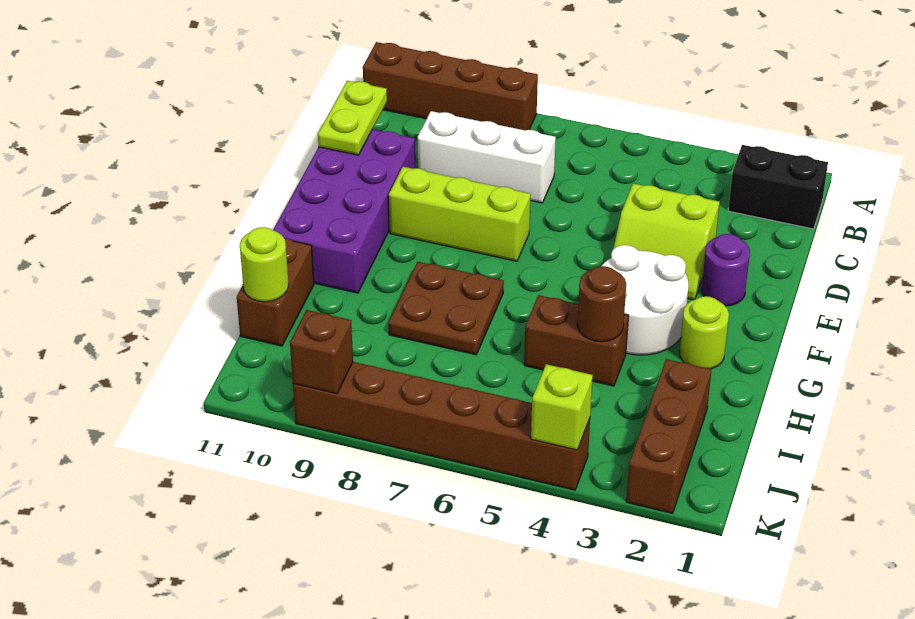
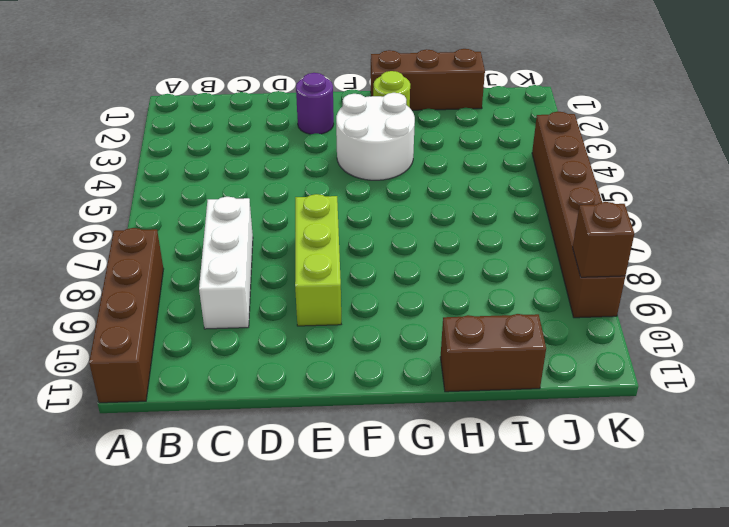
brown brick G1:I1 level 1 -> brown brick I2:K2 level 1
none -> black brick B1:B2 level 1
none -> lime slope D3:E4 level 1 top D
none -> purple brick D10:G11 level 1

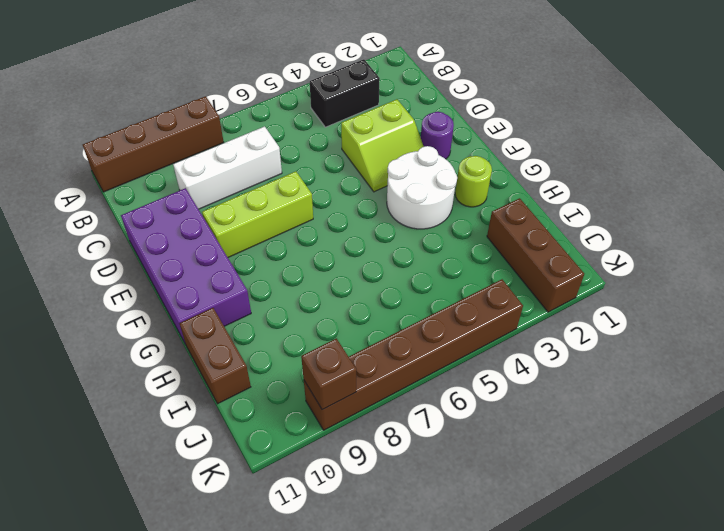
black brick B3:B4 level 1 -> black brick B1:B2 level 1
none -> brown plate G7:H8 level 1
none -> brown brick H4:H5 level 1
none -> lime plate C11:D11 level 2

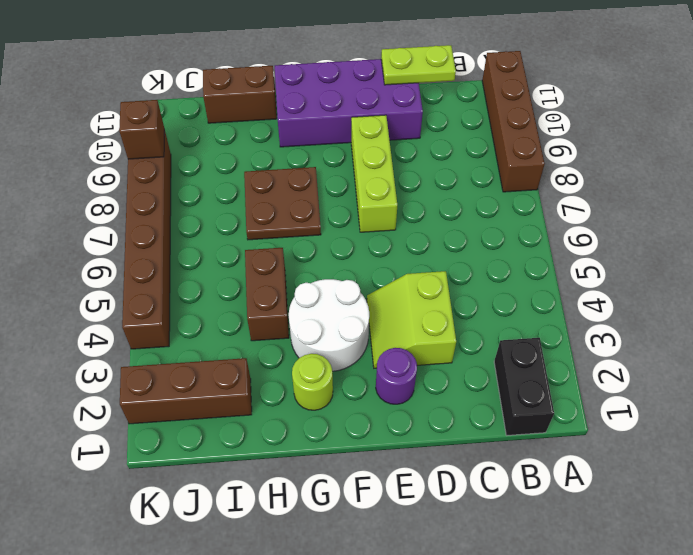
none -> white brick C7:C9 level 1
none -> brown round brick H4 level 2
none -> lime round brick I11 level 2

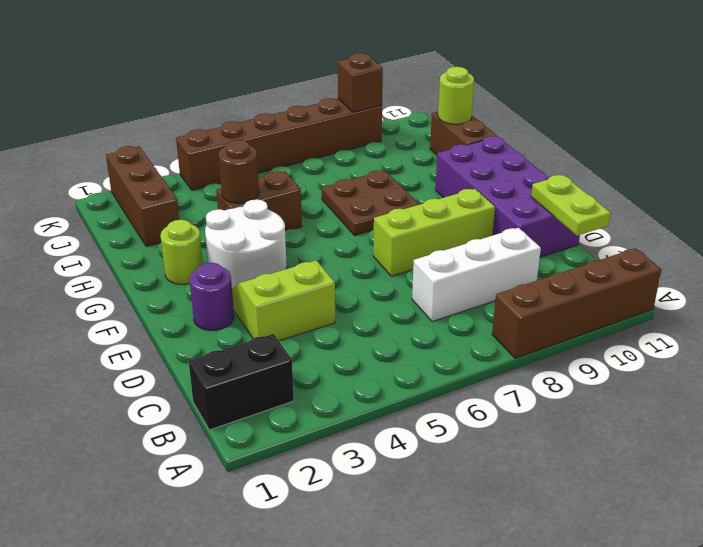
none -> lime brick K4 level 2

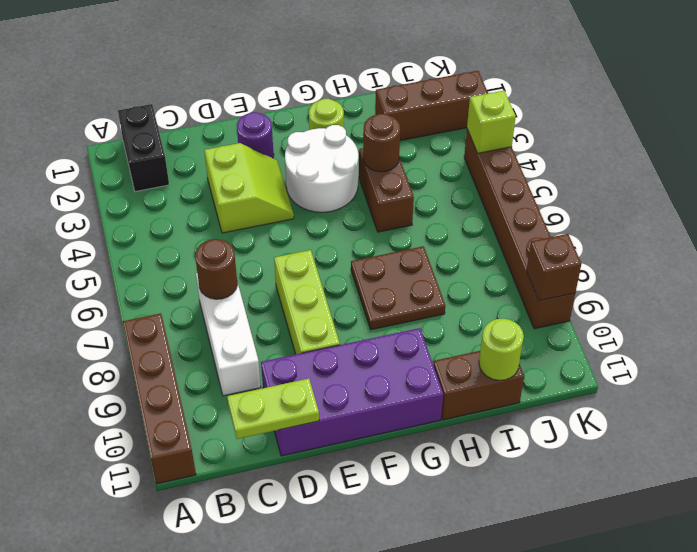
brown round brick C7 level 2 -> none

